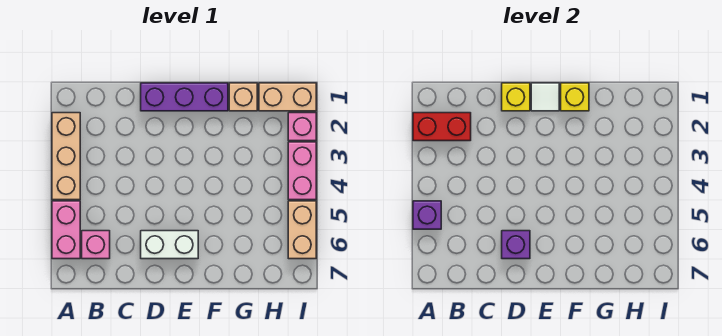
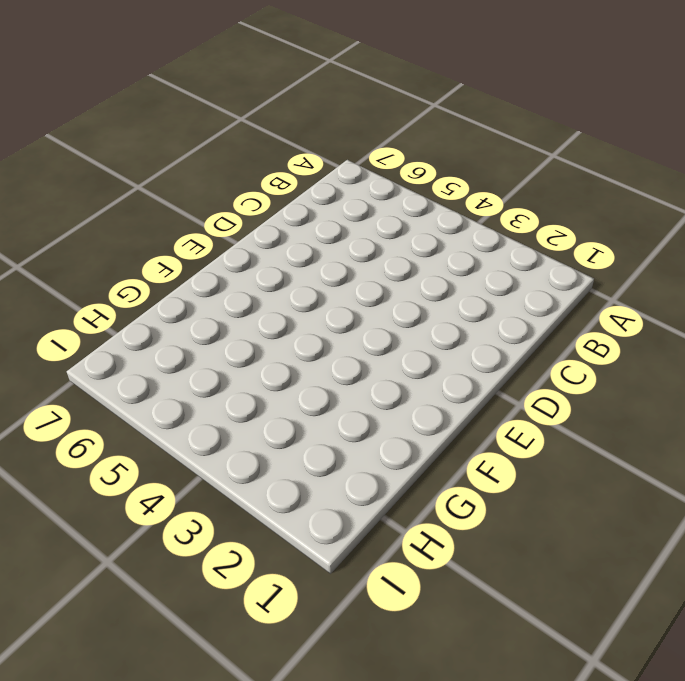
none -> tan brick A2:A4 level 1
none -> pink brick A5:A6 level 1
none -> pink brick B6 level 1

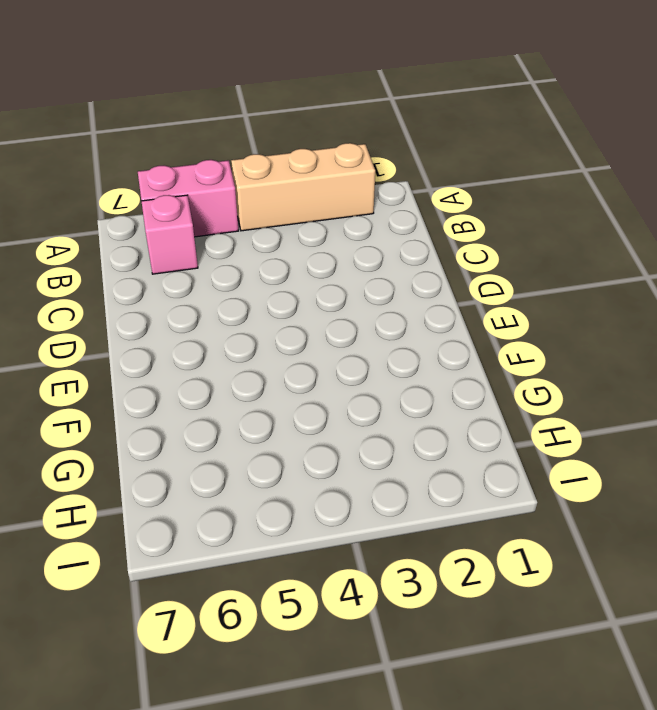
none -> purple brick D1:F1 level 1
none -> white brick D6:E6 level 1
none -> tan brick G1 level 1

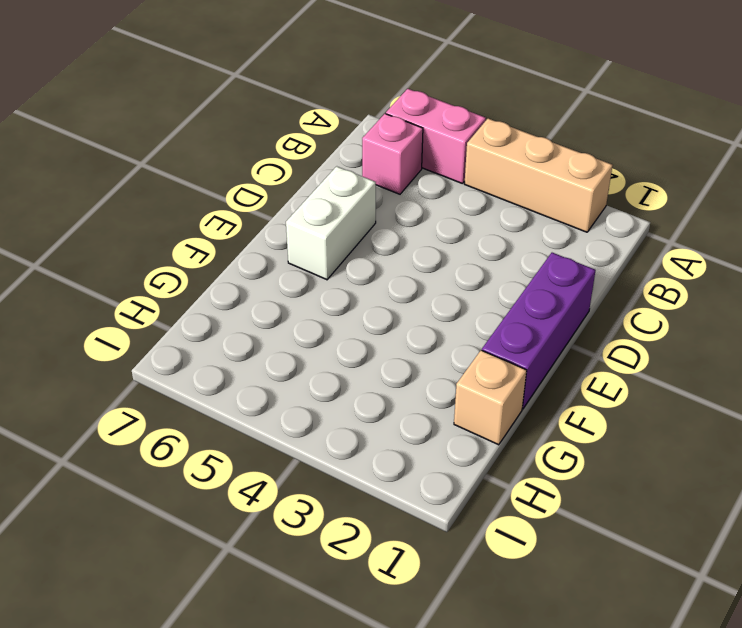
none -> tan brick H1:I1 level 1
none -> pink brick I2 level 1
none -> pink brick I3:I4 level 1

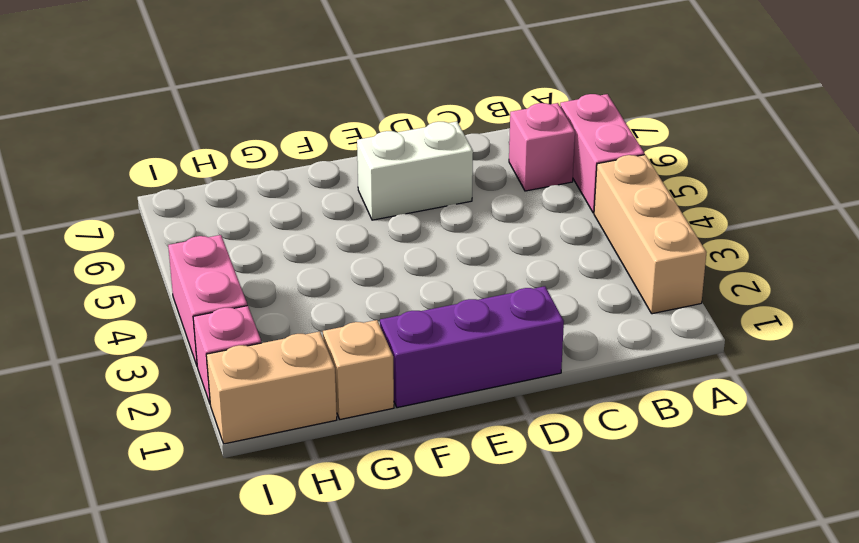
none -> tan brick I5:I6 level 1
none -> red brick A2:B2 level 2
none -> purple brick A5 level 2

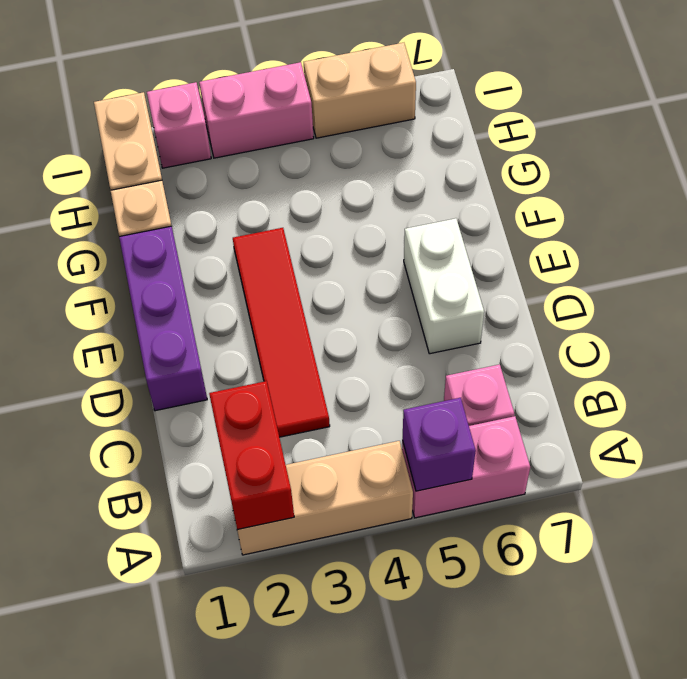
red tile C3:F3 level 1 -> none
none -> yellow brick D1 level 2
none -> purple brick D6 level 2
none -> white tile E1 level 2

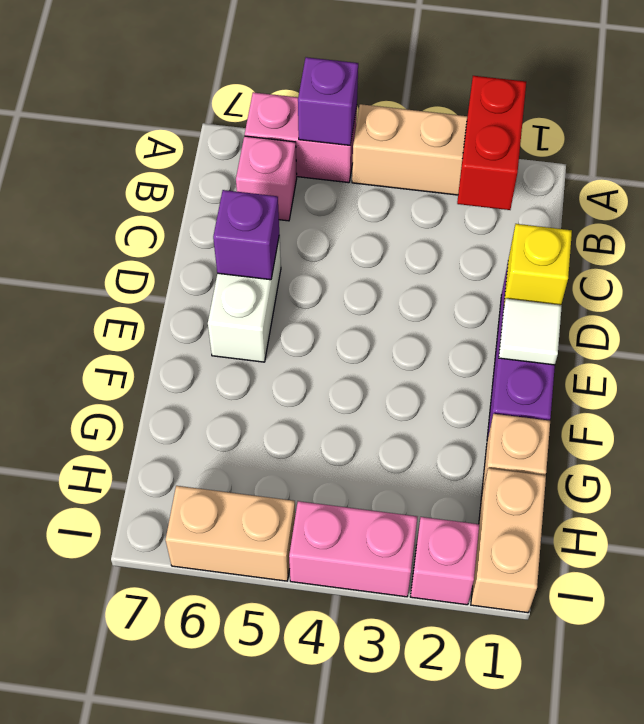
none -> yellow brick F1 level 2

